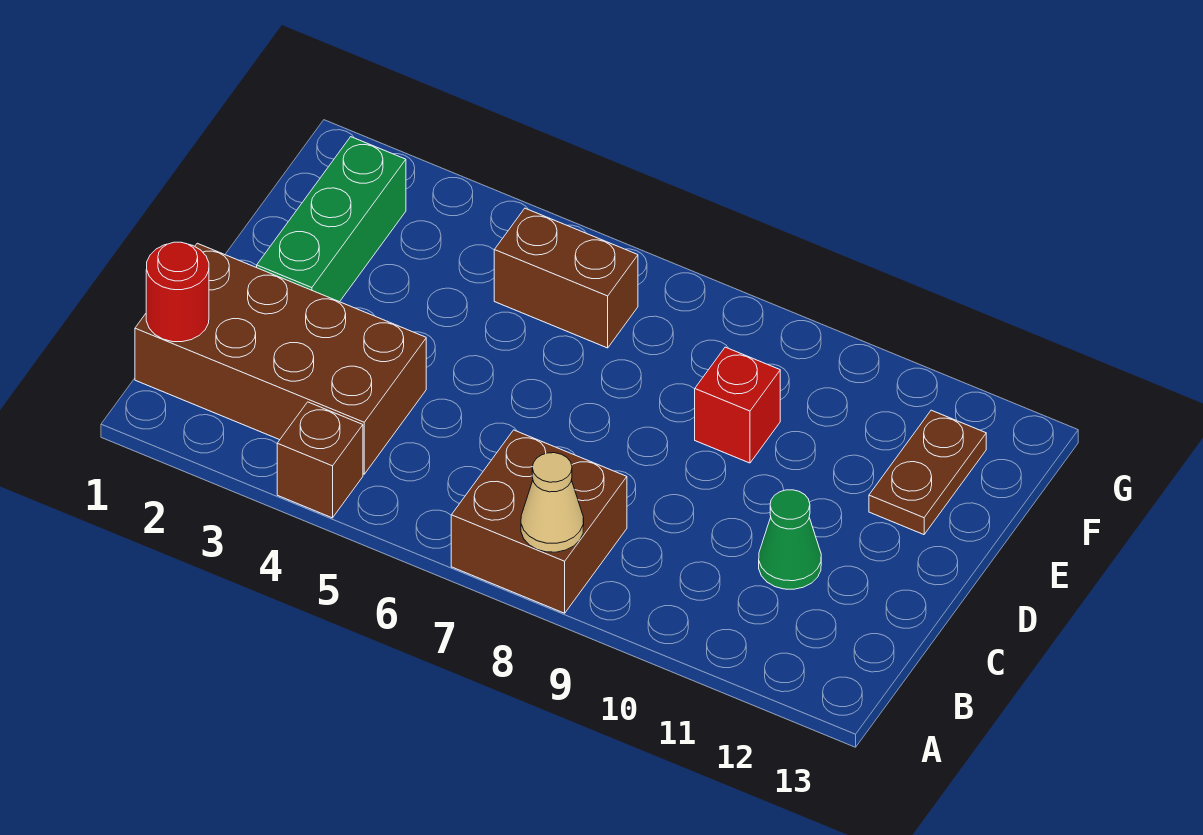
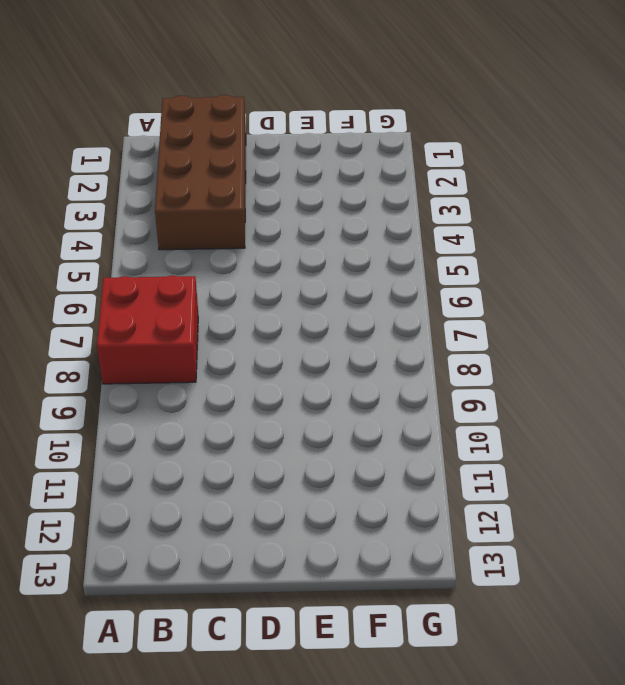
red brick A7:B8 level 1 -> brown brick A7:B8 level 1
none -> brown brick A4 level 1
none -> green cone C11 level 1

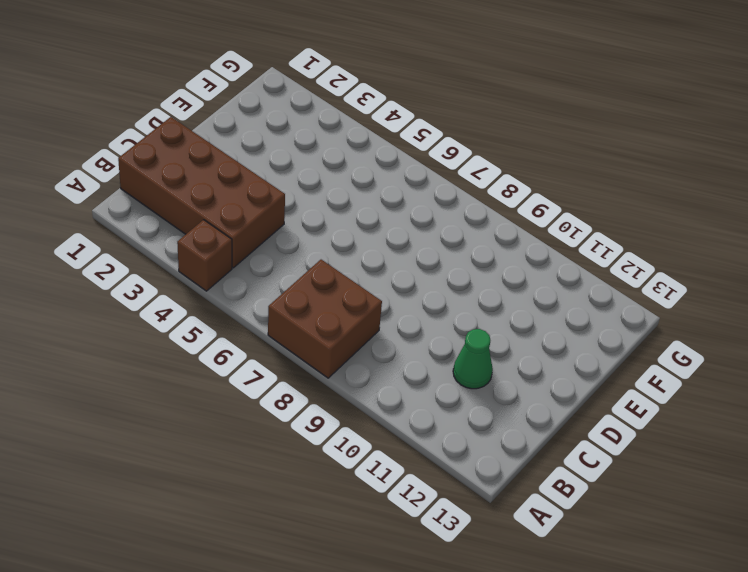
none -> green brick D2:F2 level 1
none -> red brick E9 level 1

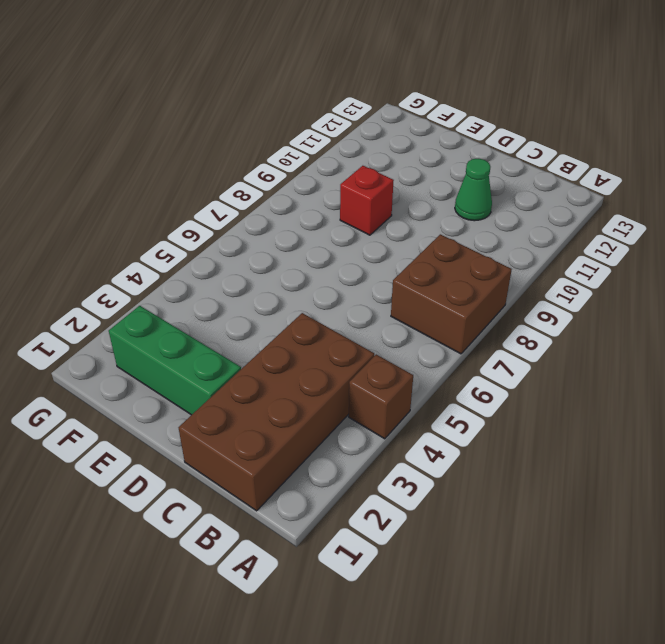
none -> brown plate E12:F12 level 1
none -> brown brick F5:F6 level 1

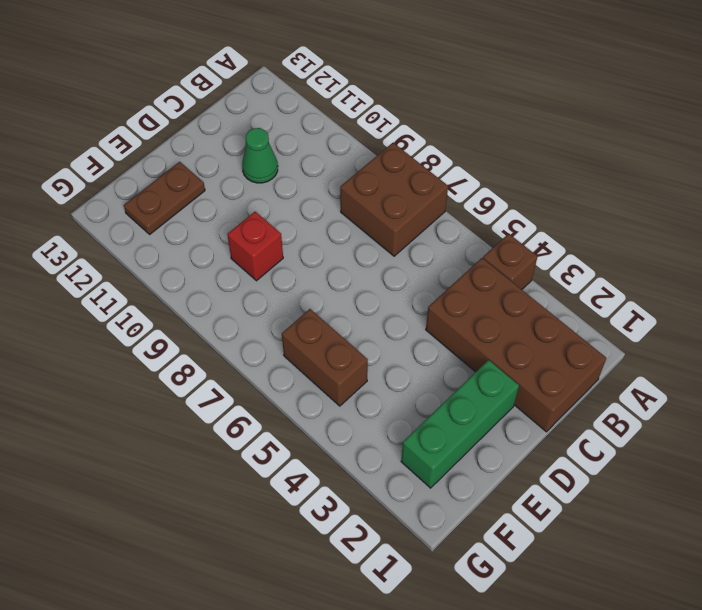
none -> tan cone A8 level 2
none -> red round brick B1 level 2

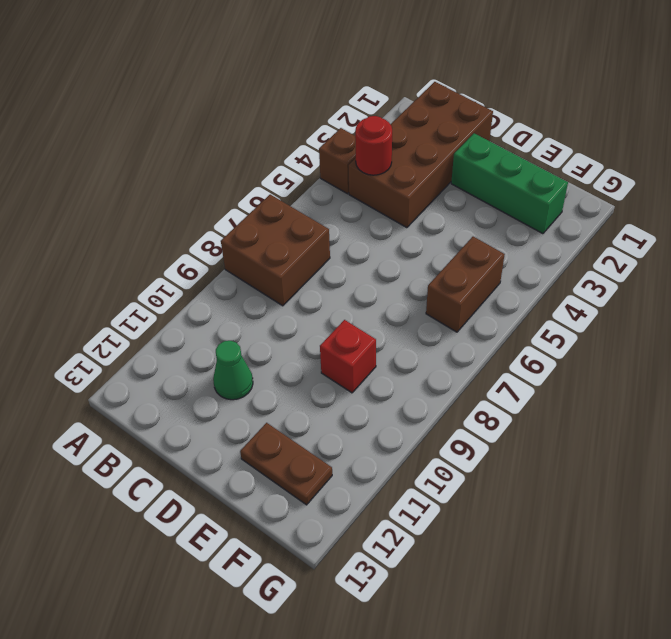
red round brick B4 level 2 -> red round brick B1 level 2
none -> tan cone A8 level 2

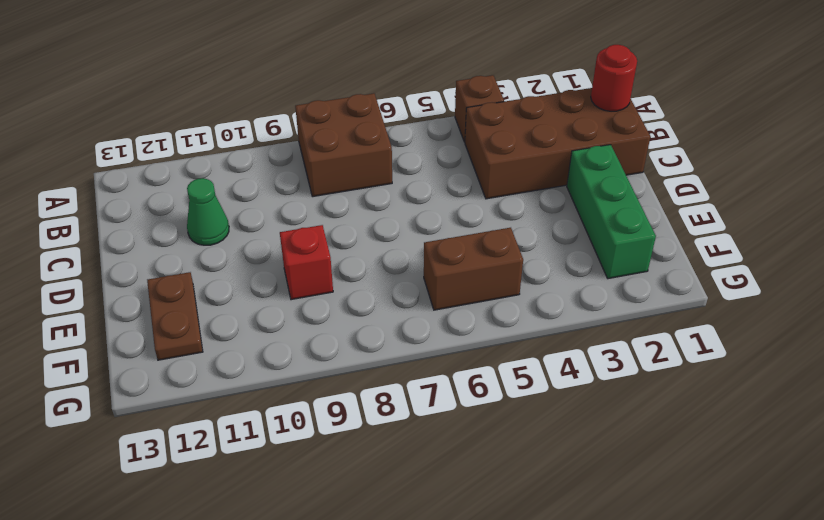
none -> tan cone A8 level 2

